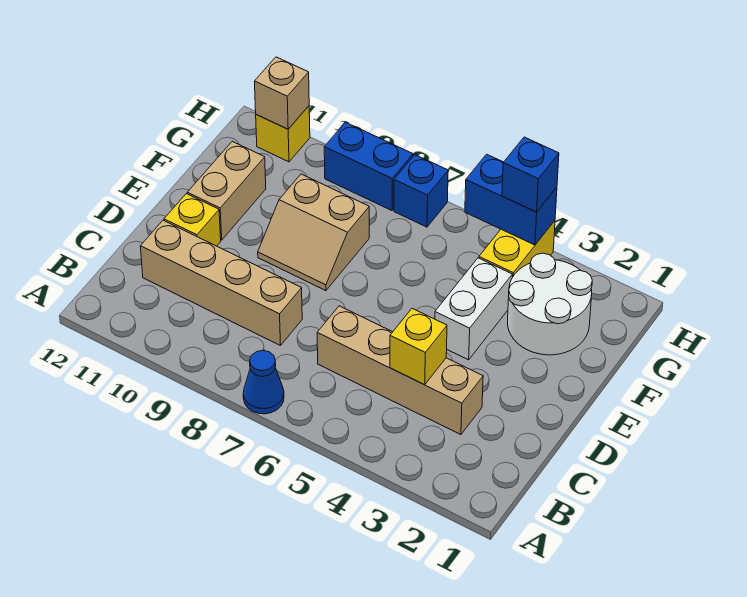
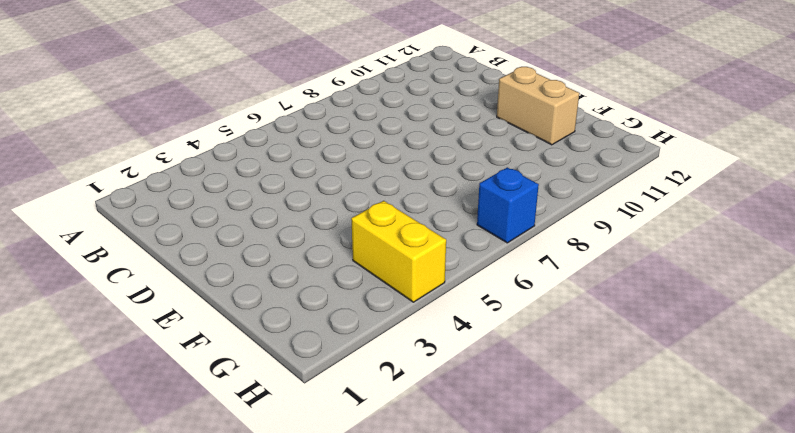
none -> blue cone A7 level 1
none -> tan brick C3:C6 level 1
none -> tan brick C8:C11 level 1

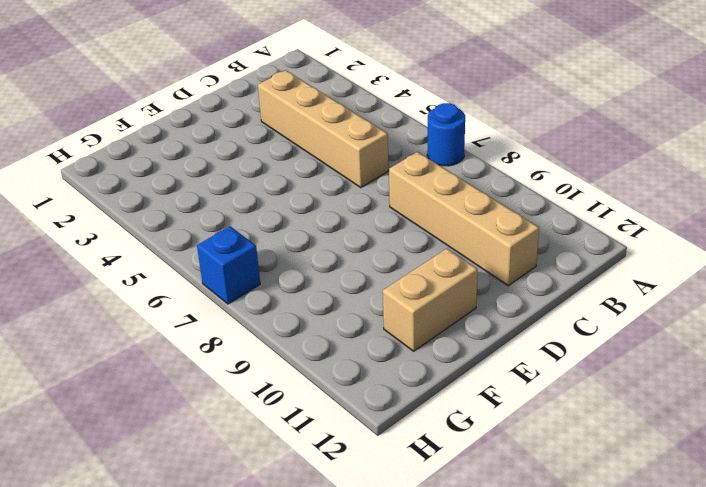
blue round brick A7 level 1 -> blue cone A7 level 1
none -> yellow brick D11 level 1
none -> white brick E4:F4 level 1
none -> tan slope E8:F9 level 1 top F

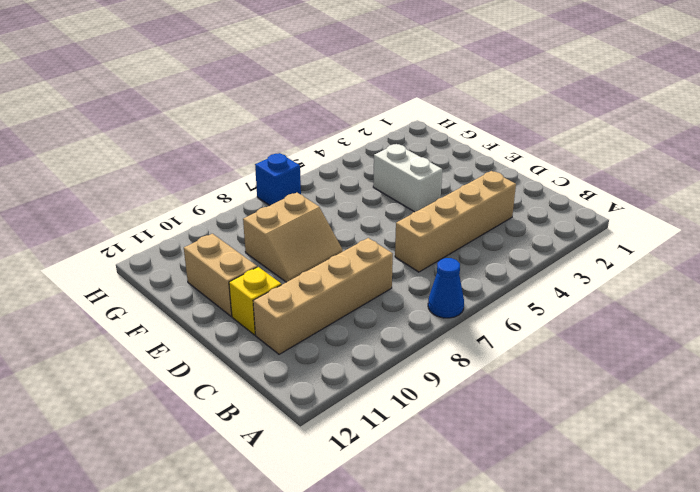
none -> white round brick F2:G3 level 1
none -> yellow brick G4:H4 level 1
none -> blue brick H8:H9 level 1

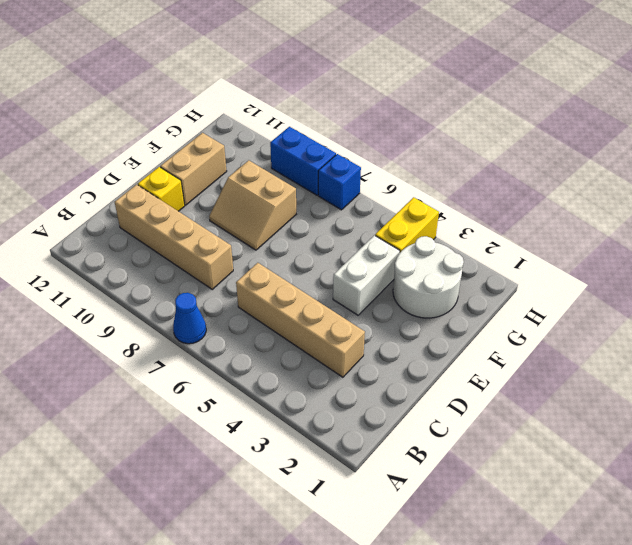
none -> yellow brick H11 level 1
none -> yellow brick C4 level 2
none -> blue brick H4:H5 level 2

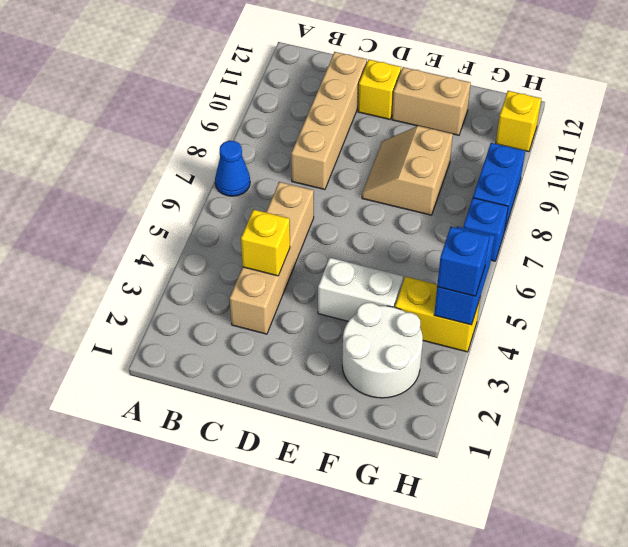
none -> tan brick H11 level 2

